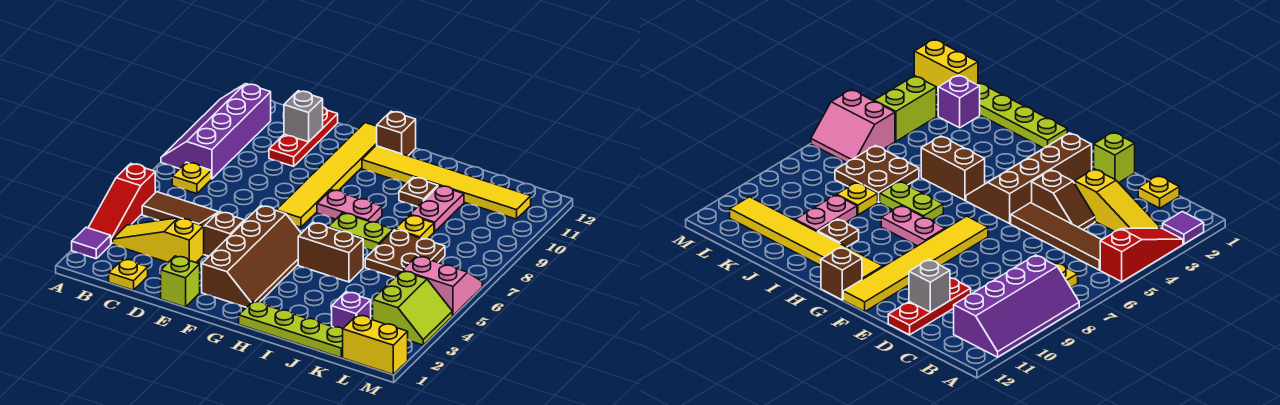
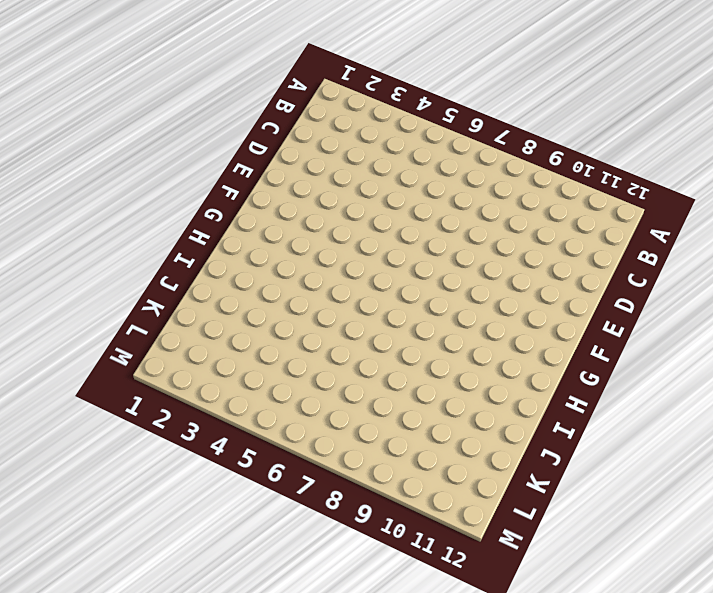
none -> purple tile A2 level 1
none -> red slope A3:A5 level 1 top 5
none -> purple slope A8:B11 level 1 top B

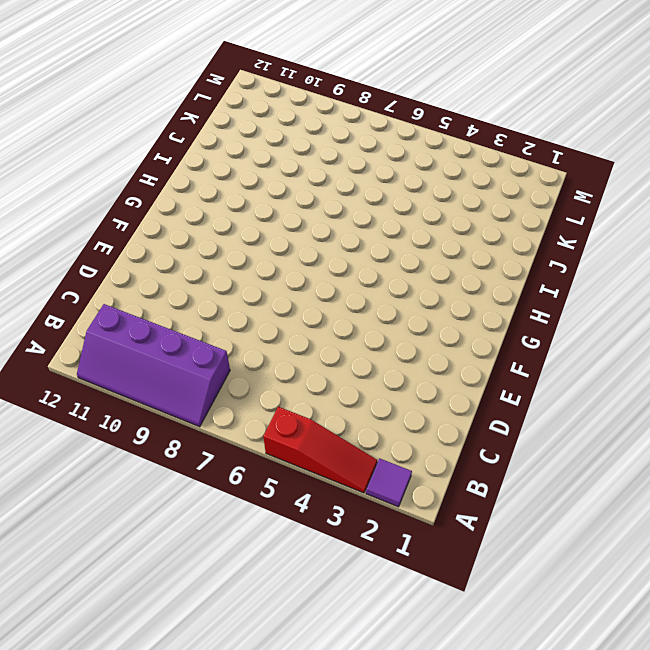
none -> yellow slope B3:D3 level 1 top D
none -> brown tile B5:E5 level 1
none -> yellow plate B7 level 1

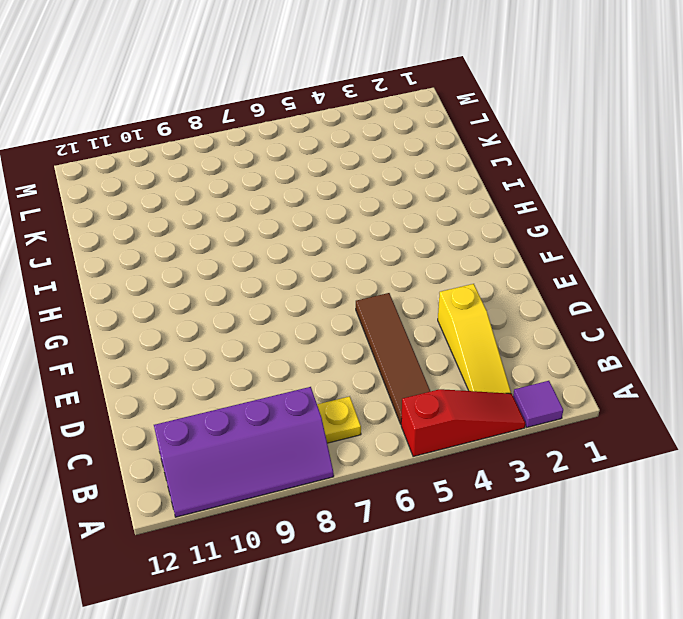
none -> yellow plate C1 level 1
none -> brown slope D4:E4 level 1 top E
none -> red plate D10:D12 level 1

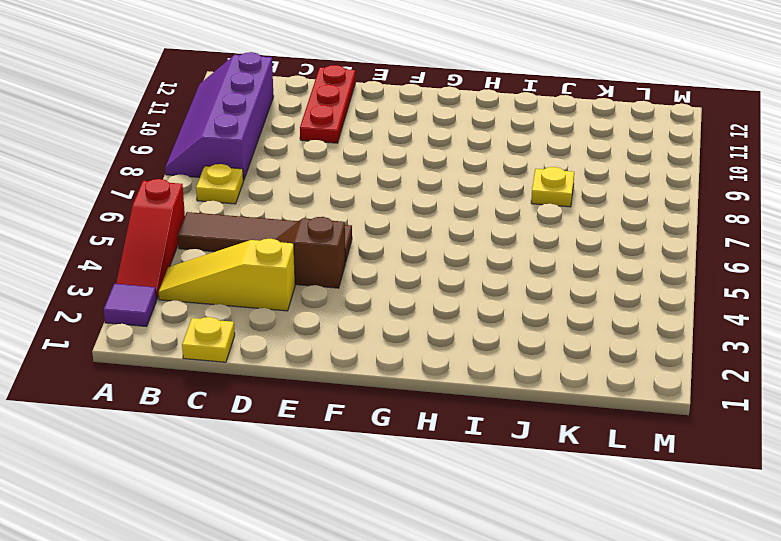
none -> lime brick E1 level 1
none -> brown slope F2:G5 level 1 top F
none -> yellow tile F7:F12 level 1

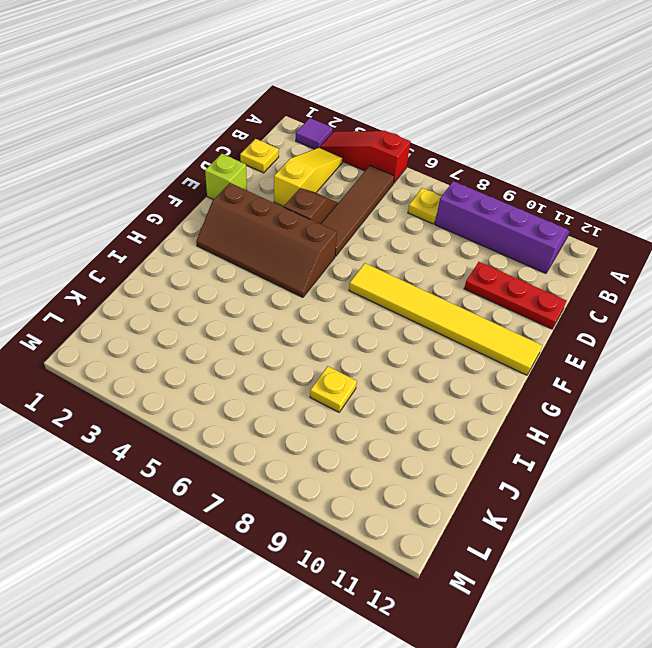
none -> pink plate G8:H8 level 1
none -> yellow tile G11:L11 level 1
none -> brown brick G12 level 1

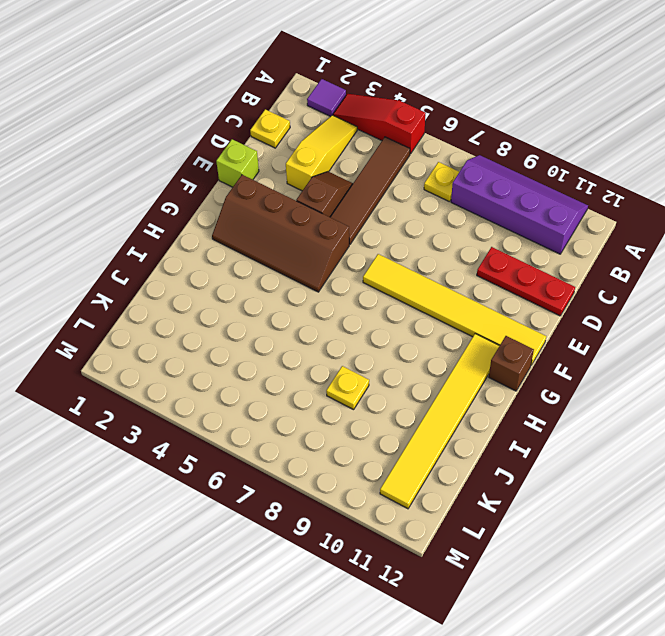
none -> pink plate G8:H8 level 1
none -> lime plate H1:K1 level 1
none -> brown brick H5:I5 level 1

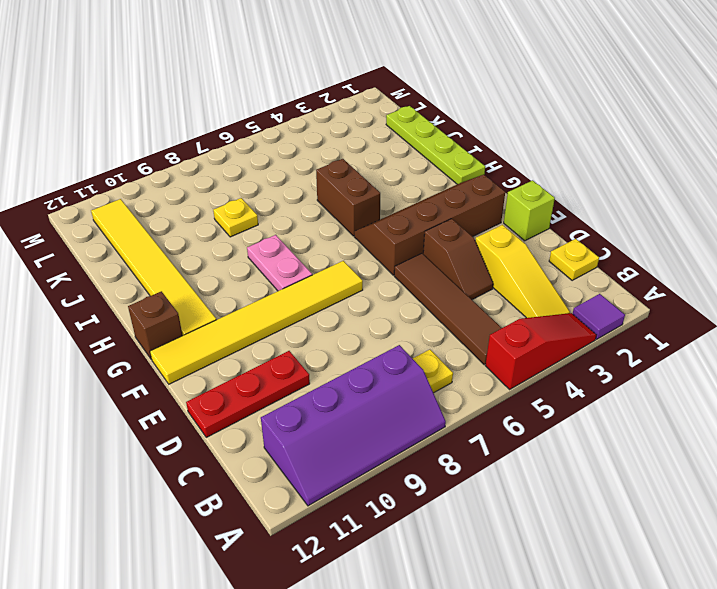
none -> lime plate H7:I7 level 1
none -> brown plate I10 level 1
none -> brown plate J6:K7 level 1

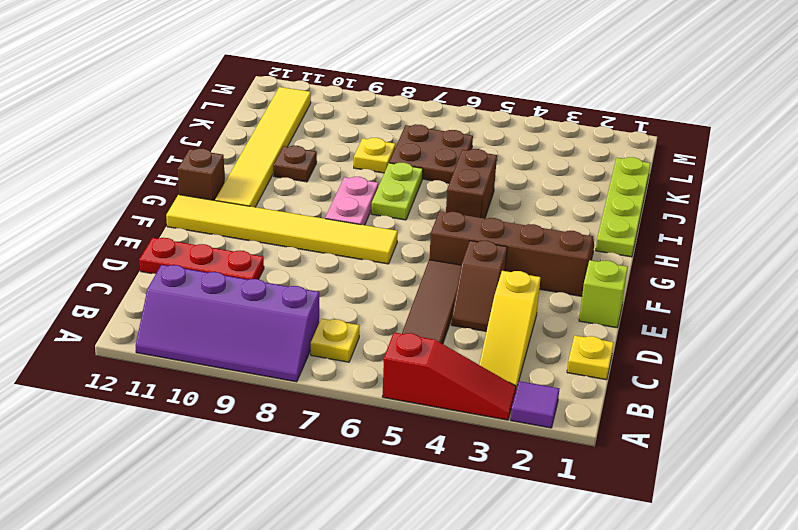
none -> pink plate J9:J10 level 1
none -> purple brick K2 level 1
none -> yellow brick L1:M1 level 1

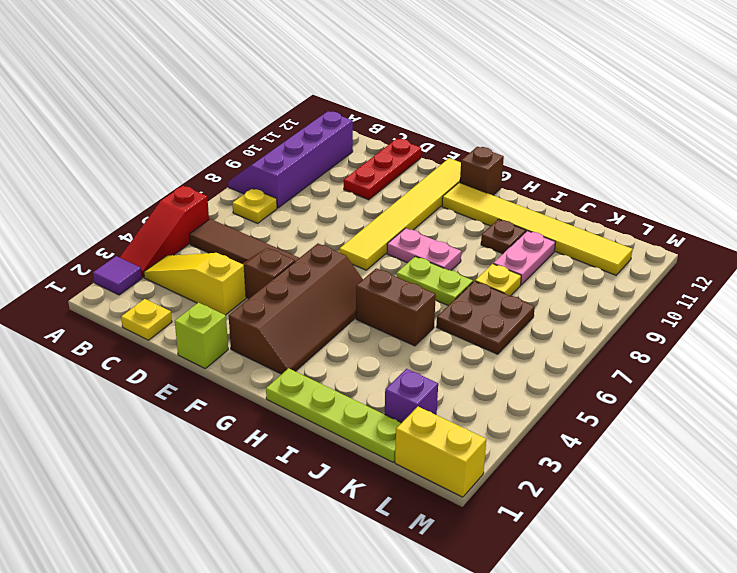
none -> lime slope L3:M4 level 1 top L
none -> pink slope L5:M6 level 1 top 5
none -> grey brick D11 level 2

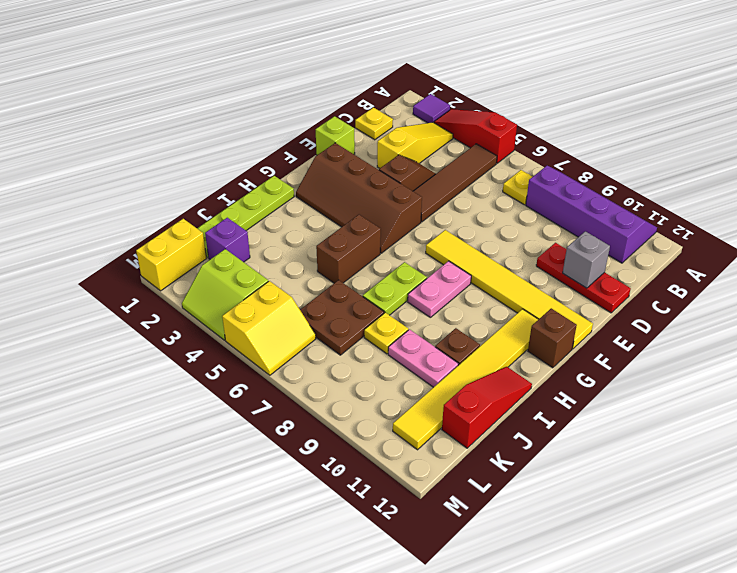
red slope I12:K12 level 1 top K -> none
yellow slope L5:M6 level 1 top 5 -> pink slope L5:M6 level 1 top 5

